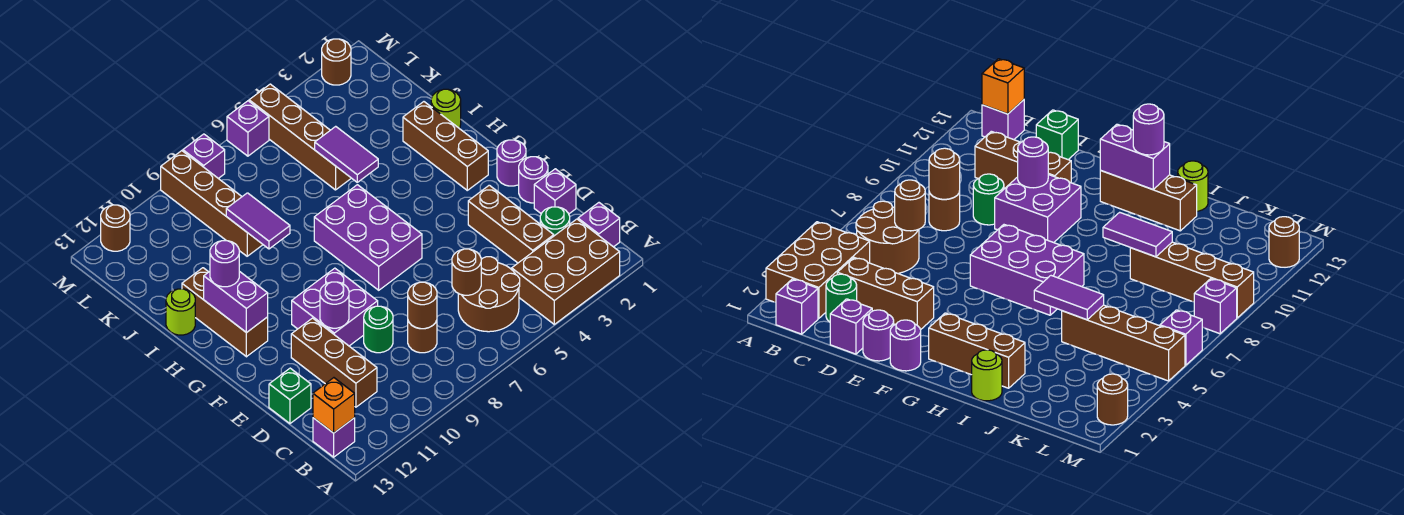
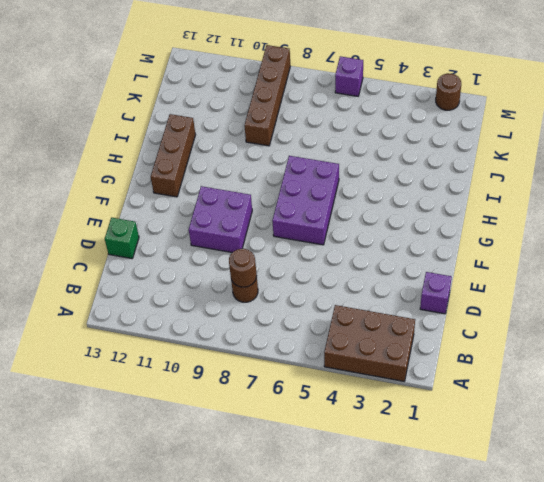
none -> purple brick B1 level 1
none -> brown round brick B5:C6 level 1
none -> purple brick B13 level 1
none -> green round brick C2 level 1

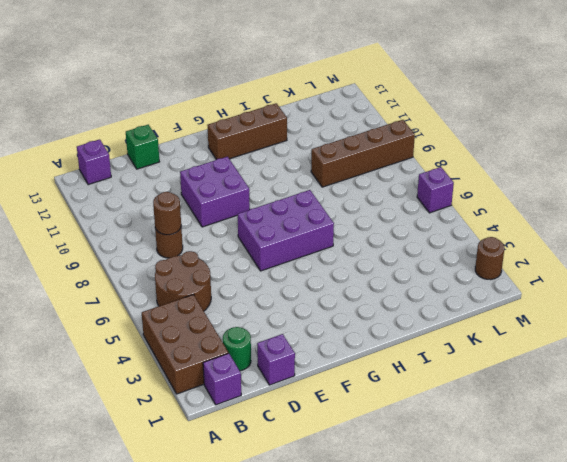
none -> brown brick C3:E3 level 1
none -> brown brick C11:E11 level 1
none -> green round brick D9 level 1
none -> purple round brick E1 level 1

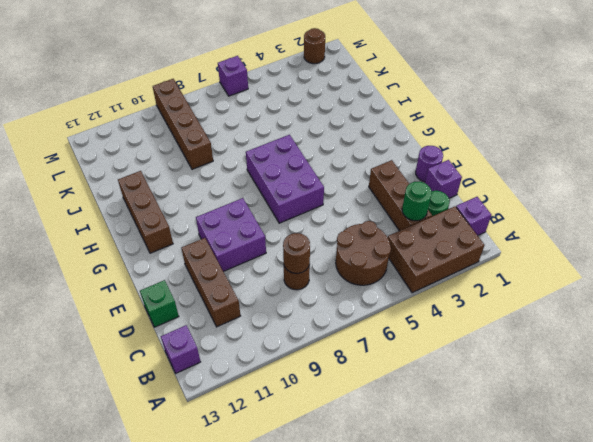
green round brick C3 level 2 -> green round brick D9 level 1
none -> purple round brick F1 level 1
none -> brown brick G2:I2 level 1
none -> lime round brick I1 level 1
none -> lime round brick I13 level 1

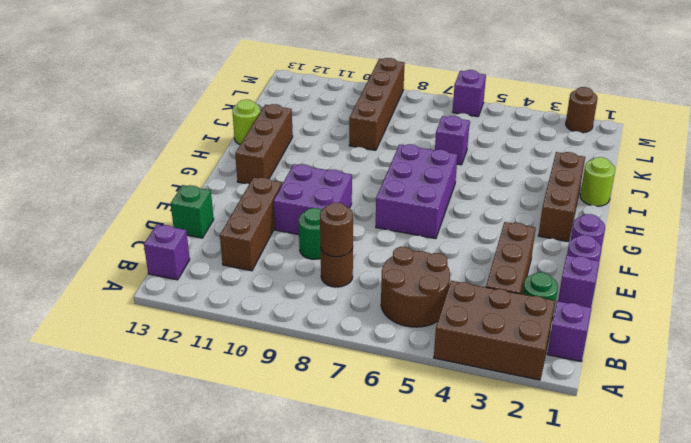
purple brick J6 level 1 -> purple brick M8 level 1
none -> brown brick J5:M5 level 1
none -> brown round brick M12 level 1
none -> orange brick B13 level 2
none -> brown round brick C6 level 2

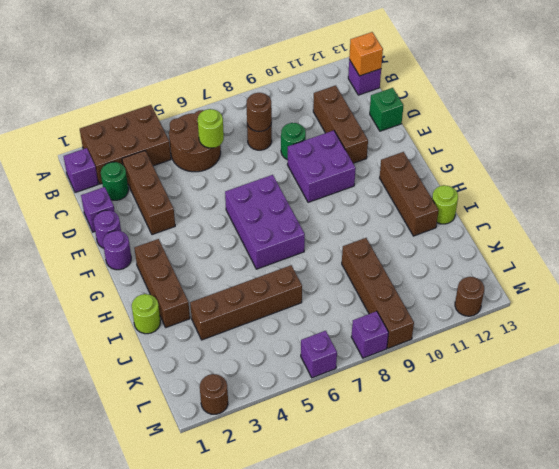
lime round brick C6 level 2 -> brown round brick C6 level 2
brown brick J3:J6 level 1 -> brown brick J5:M5 level 1
none -> purple round brick E10 level 2
none -> purple brick G12:H12 level 2
none -> purple tile I5:J5 level 2
none -> purple tile I9:J9 level 2

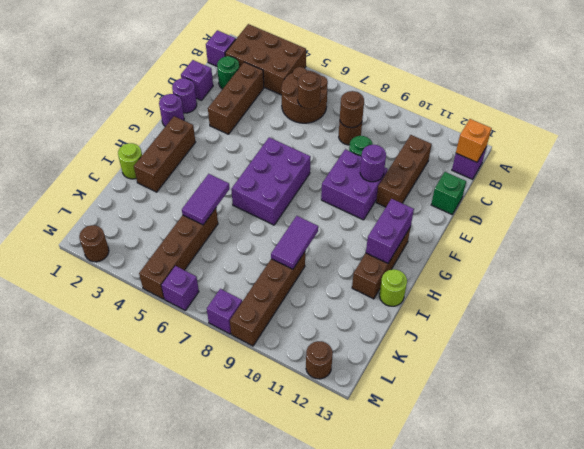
none -> purple round brick H12 level 3

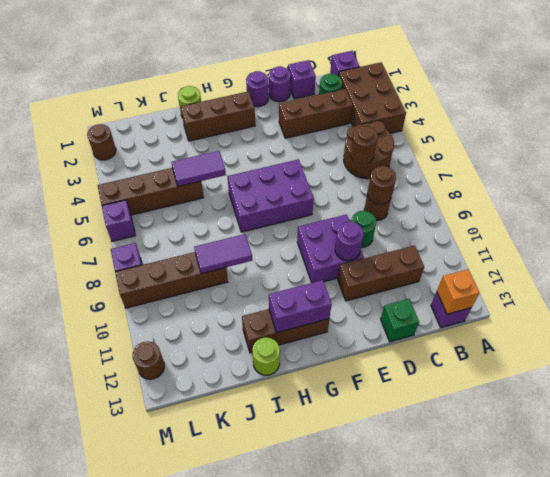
none -> purple round brick H12 level 3

